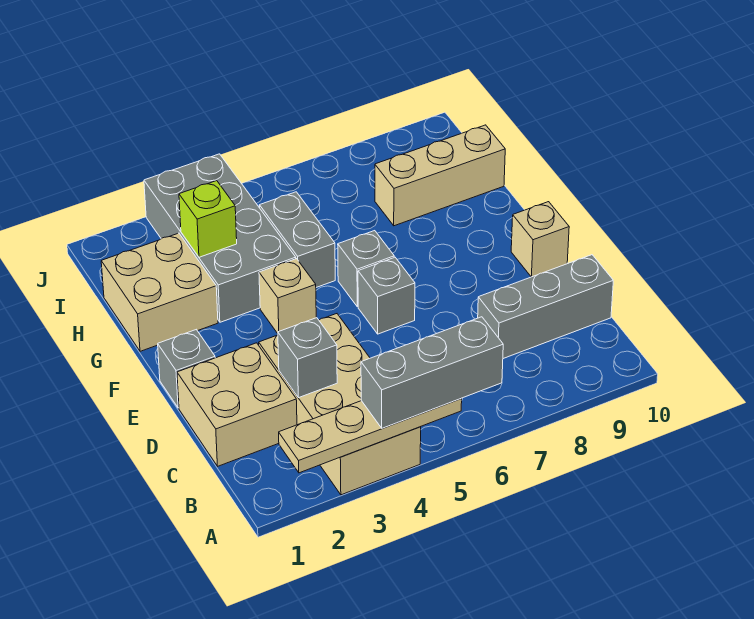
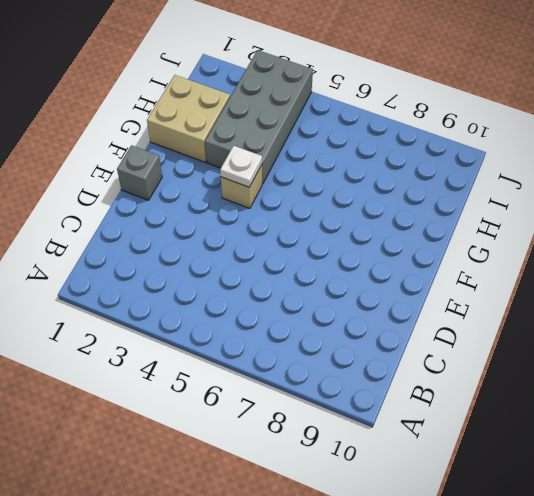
white plate F4 level 2 -> none
none -> tan brick A3:D4 level 1
none -> tan brick C1:D2 level 1
none -> grey brick C8:C10 level 1

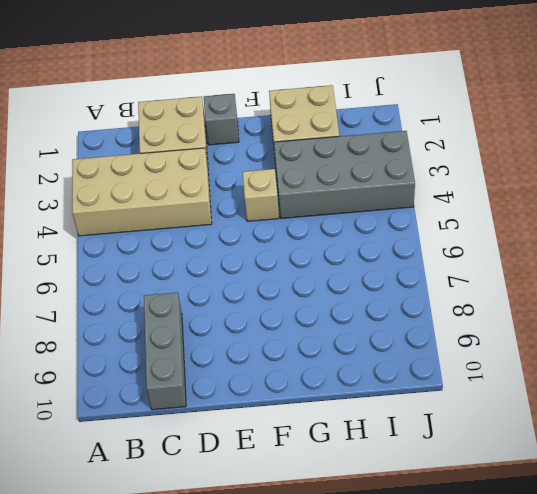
none -> grey brick E6 level 1
none -> tan brick E10 level 1
none -> grey brick F6 level 1

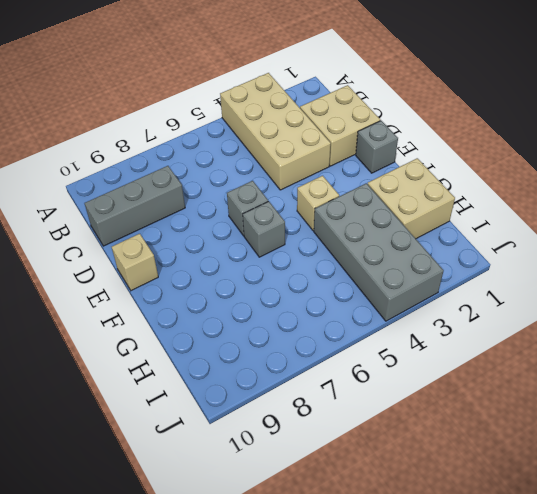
none -> grey brick G5:H5 level 1
none -> tan brick H8:H10 level 1
none -> tan plate A2:A5 level 2

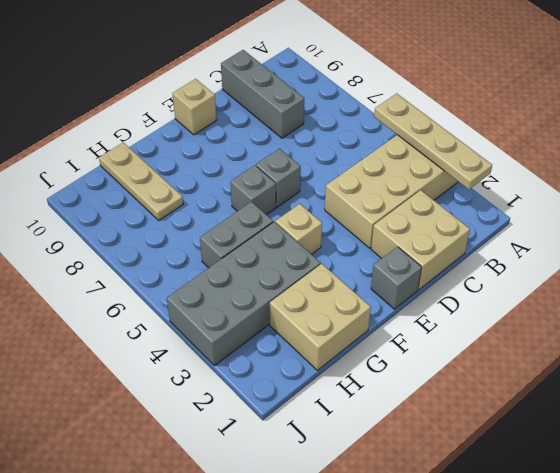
tan plate H8:H10 level 1 -> tan brick H8:H10 level 1
none -> grey brick C3 level 2
none -> lime brick H3 level 2
none -> grey brick A4:A6 level 3

